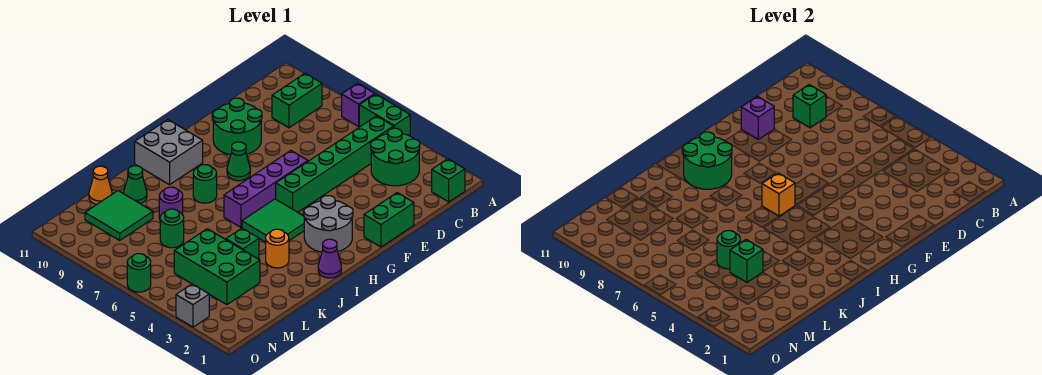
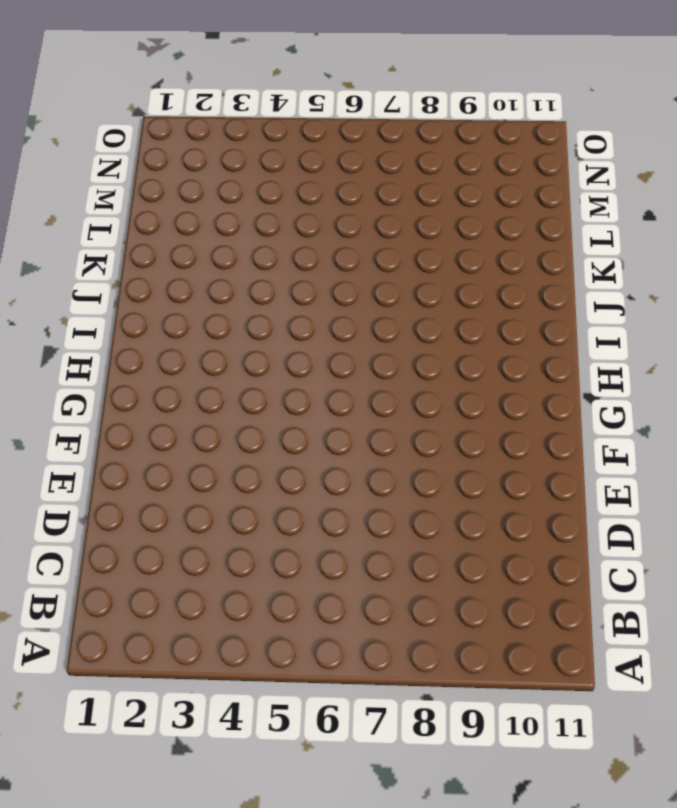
none -> green brick A5:A6 level 1
none -> purple brick A7 level 1
none -> green brick B1 level 1
none -> green round brick B3:C4 level 1

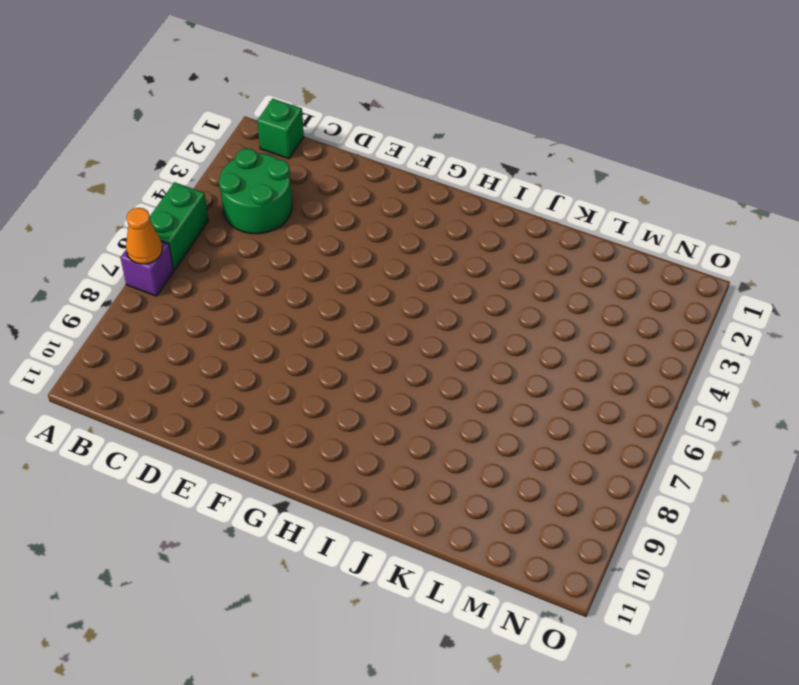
orange cone A7 level 2 -> orange cone L11 level 1
none -> green brick B5:G5 level 1
none -> green brick B9:C9 level 1
none -> green brick E1:F1 level 1
none -> green round brick E9:F10 level 1

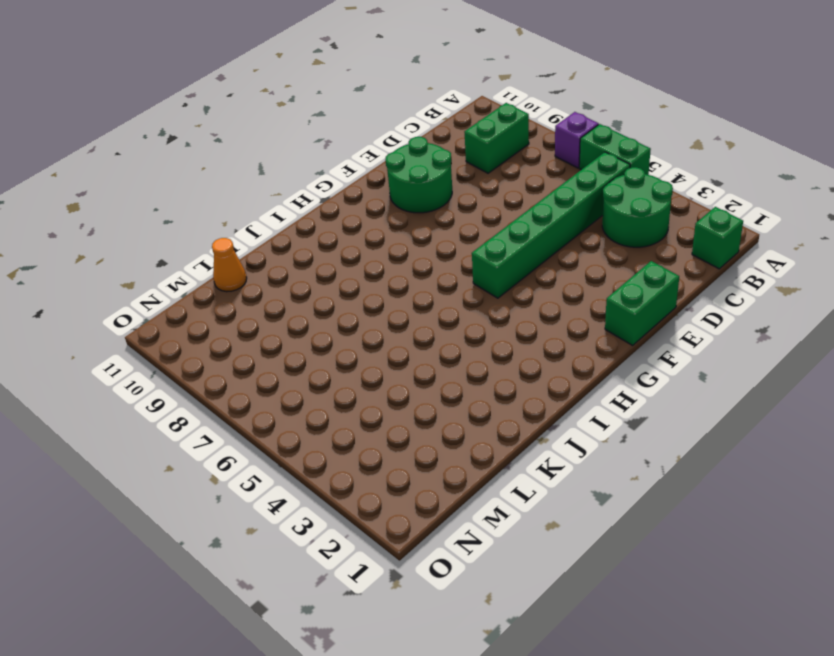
none -> purple brick F6:I6 level 1
none -> grey round brick G2:H3 level 1
none -> green cone G8 level 1
none -> green tile H4:I5 level 1

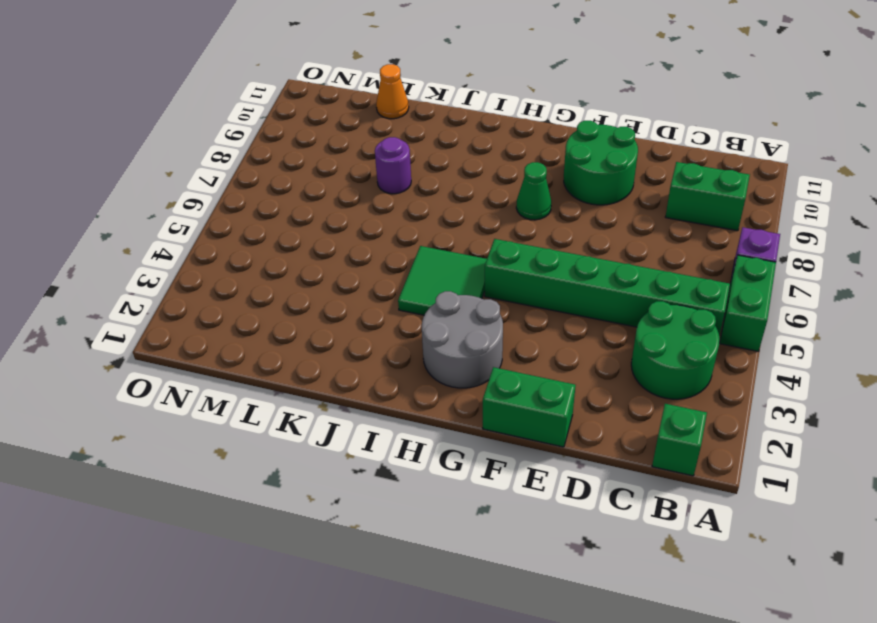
none -> purple brick F6:I6 level 1
none -> grey brick H10:I11 level 1
none -> purple cone I1 level 1
none -> green round brick I8 level 1

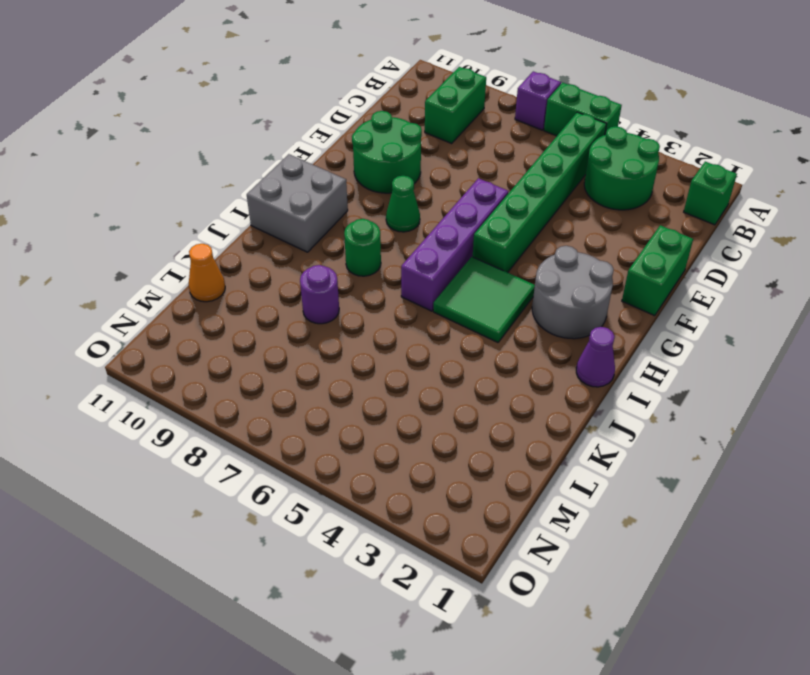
none -> orange round brick J3 level 1
none -> green brick K4 level 1
none -> green cone K10 level 1
none -> green brick L3:M5 level 1

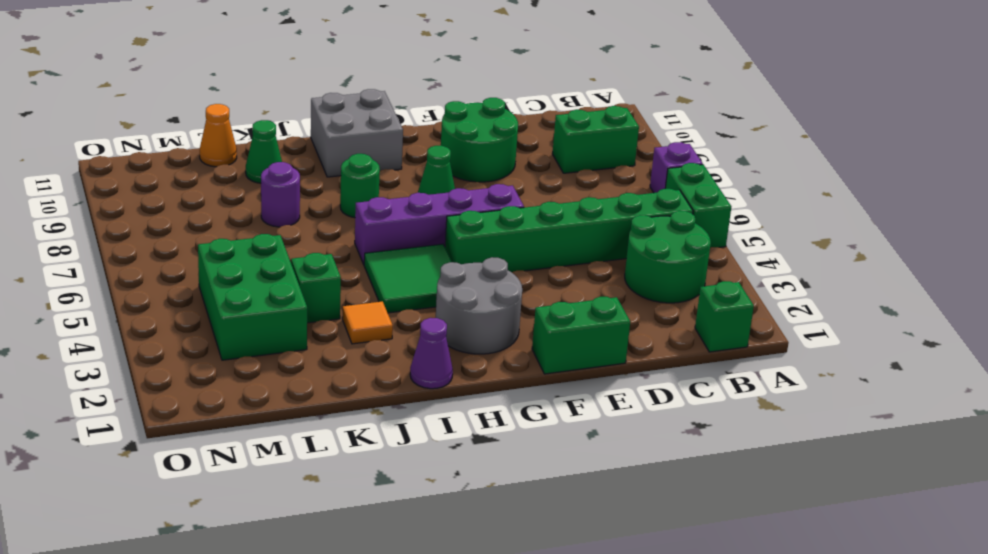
orange tile J3 level 1 -> orange round brick J3 level 1
none -> green round brick L7 level 1
none -> green tile L9:M10 level 1
none -> grey brick O3 level 1
none -> green round brick O6 level 1

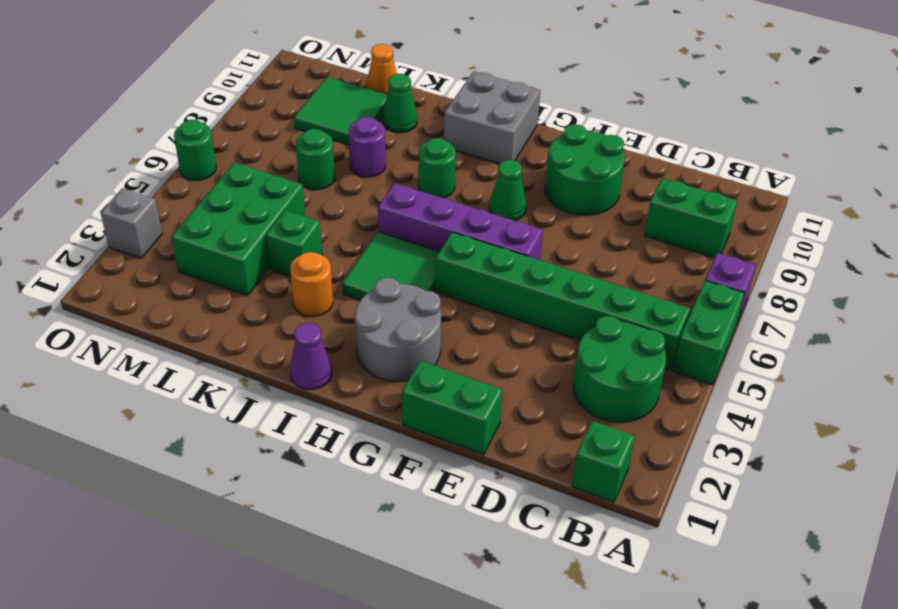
none -> green brick C9 level 2
none -> purple brick E10 level 2
none -> orange brick H6 level 2
none -> green round brick H9:I10 level 2

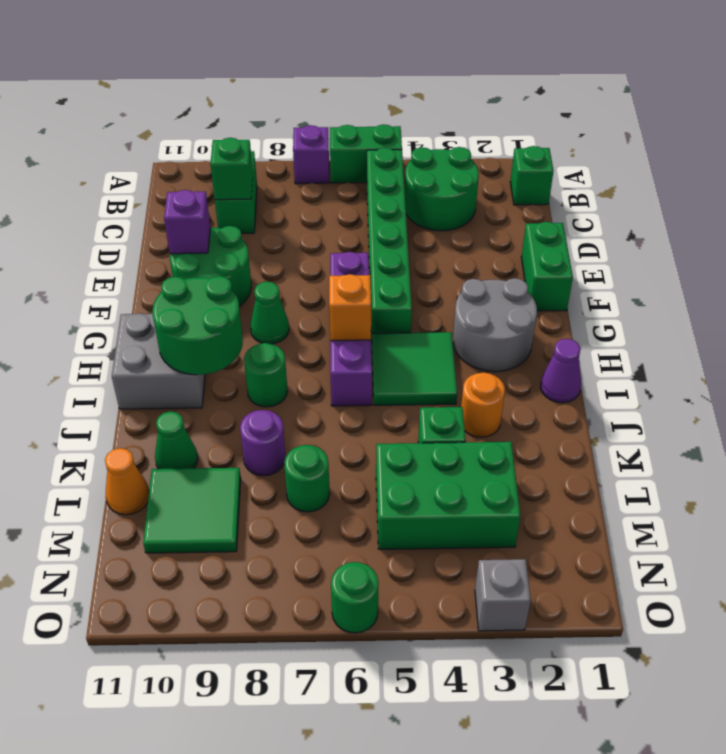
none -> green brick L4 level 2
none -> green round brick L5 level 2

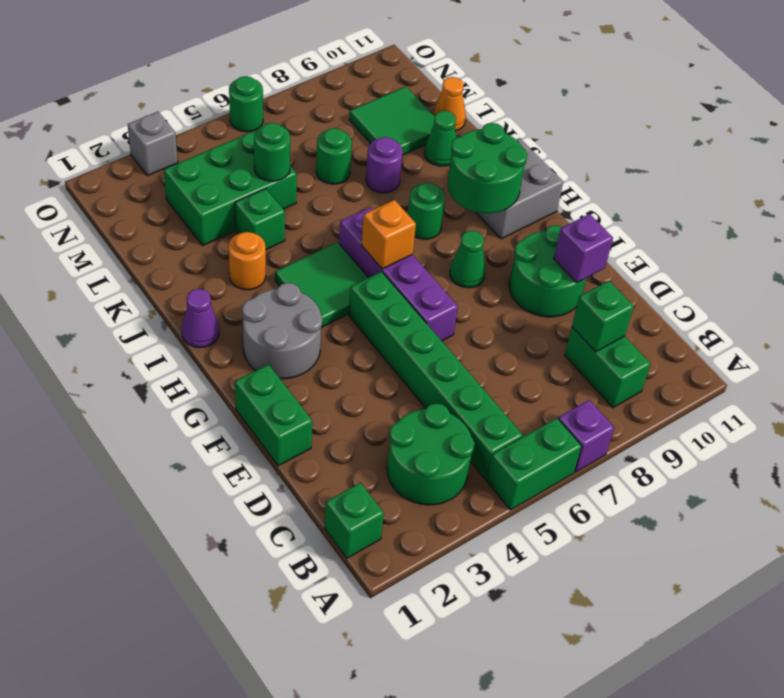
none -> green brick L4 level 2

